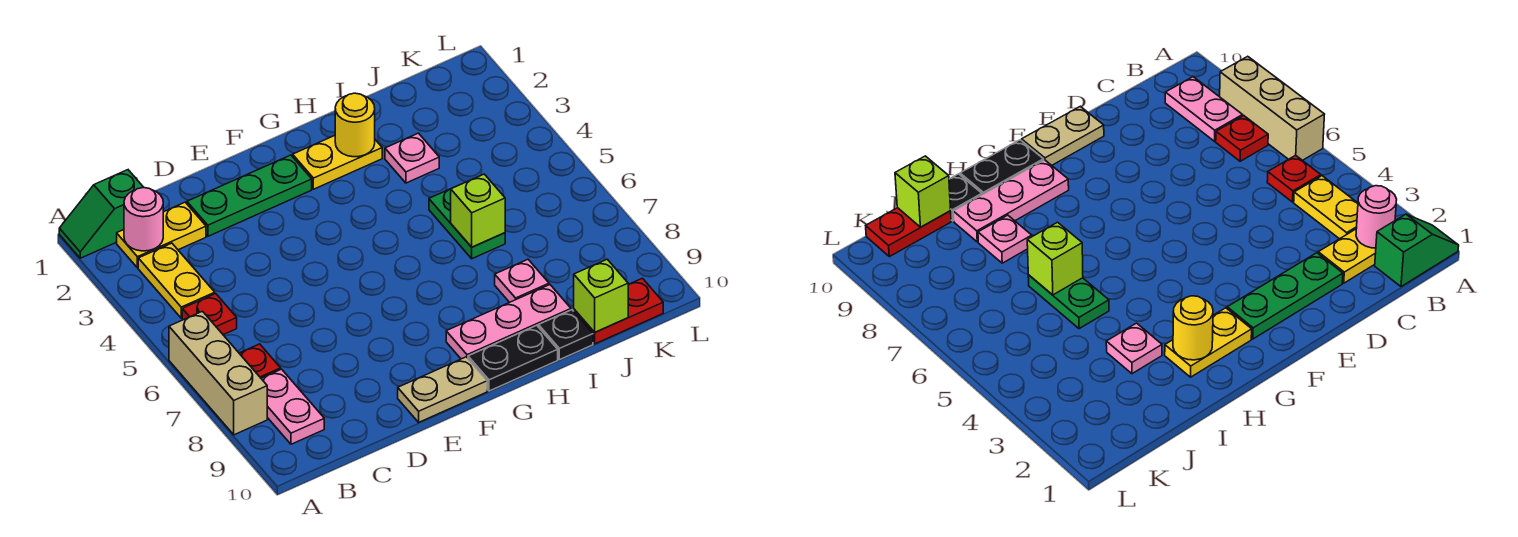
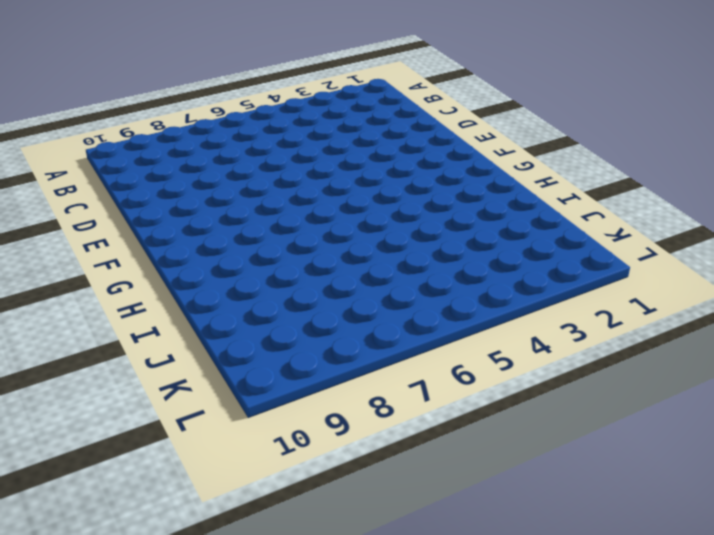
none -> green slope A1:B1 level 1 top B
none -> tan brick A6:A8 level 1
none -> yellow plate B2:C2 level 1

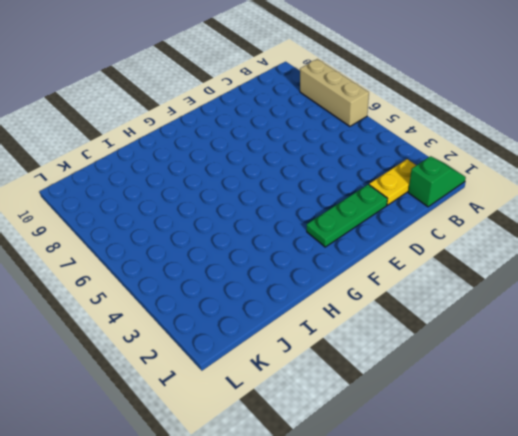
none -> yellow plate B3:B4 level 1
none -> red plate B5 level 1
none -> red plate B7 level 1

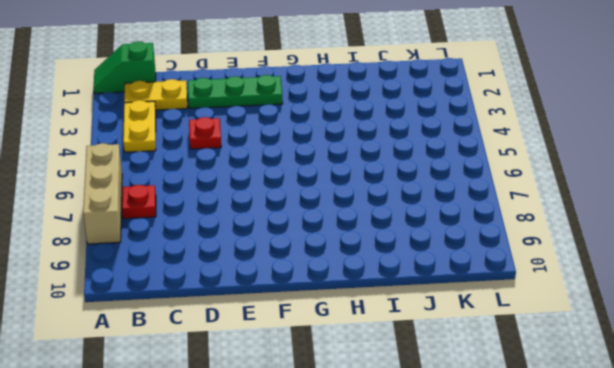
red plate D4 level 1 -> red plate B5 level 1
none -> pink plate B8:B9 level 1
none -> tan plate E10:F10 level 1
none -> yellow plate G2:H2 level 1

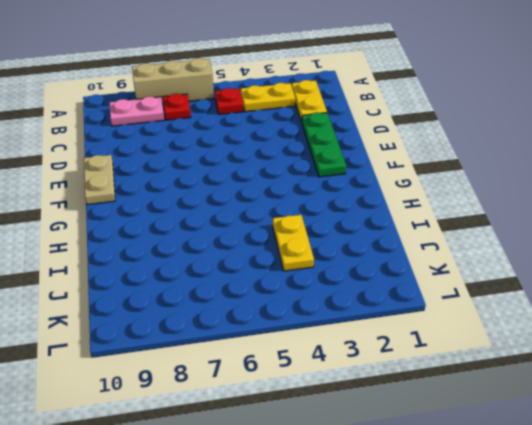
yellow plate I4:J4 level 1 -> yellow plate G2:H2 level 1
none -> green slope A1:B1 level 1 top B
none -> pink plate G9:I9 level 1
none -> black plate G10:H10 level 1

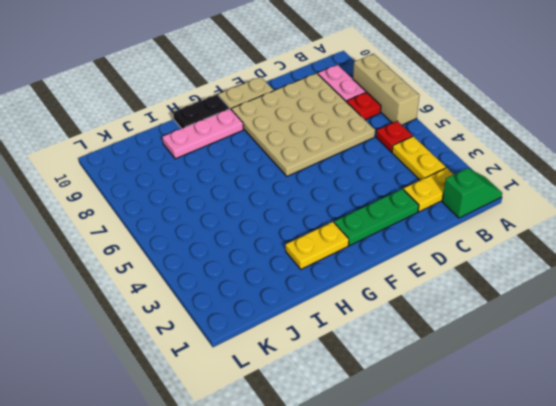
tan plate C6:F9 level 1 -> none
none -> pink plate I3 level 1
none -> green plate I5:I6 level 1
none -> pink plate I8 level 1

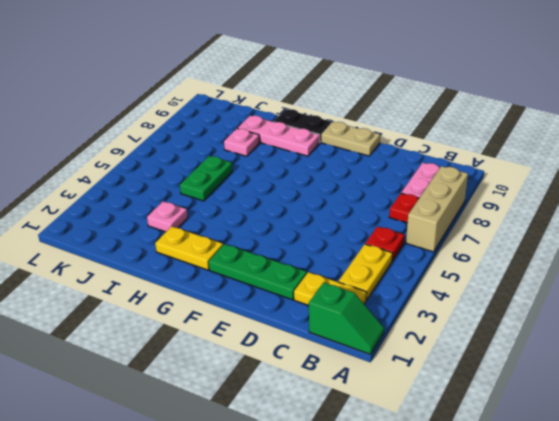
none -> black plate I10 level 1
none -> red plate J10:K10 level 1
none -> pink round brick B2 level 2

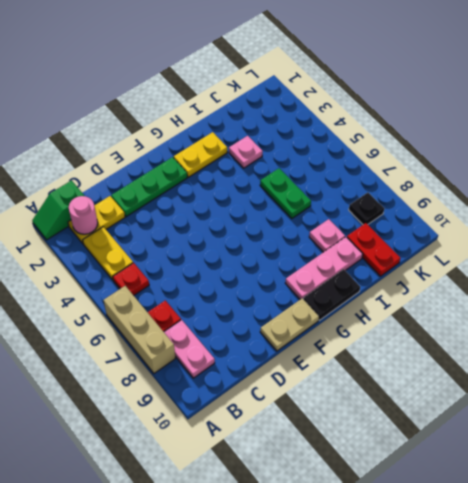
red plate J9:J10 level 1 -> red plate J10:K10 level 1
black plate K8 level 1 -> black plate I10 level 1
none -> yellow round brick H2 level 2
none -> lime brick I6 level 2
none -> lime brick J10 level 2

